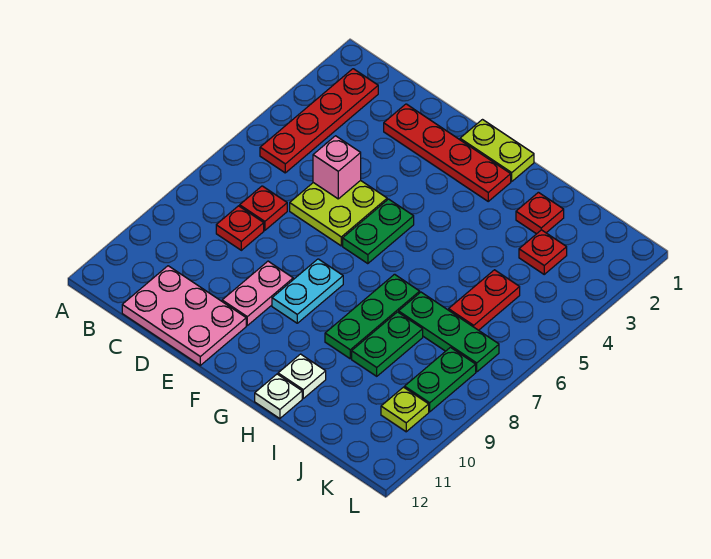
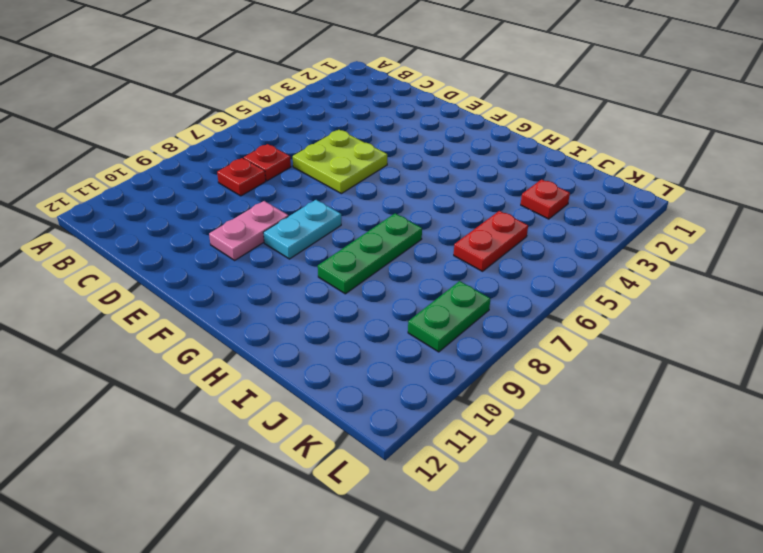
none -> red plate B2:B5 level 1
none -> pink plate C11:E12 level 1
none -> red plate D2:G2 level 1

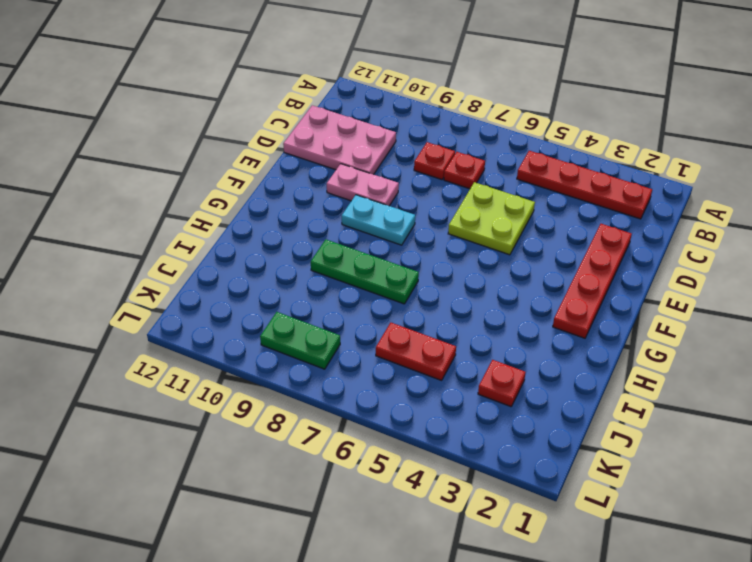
pink plate C10:D12 level 1 -> pink plate C11:E12 level 1
none -> lime plate F1:G1 level 1
none -> green plate F5:F6 level 1
none -> white plate H11 level 1

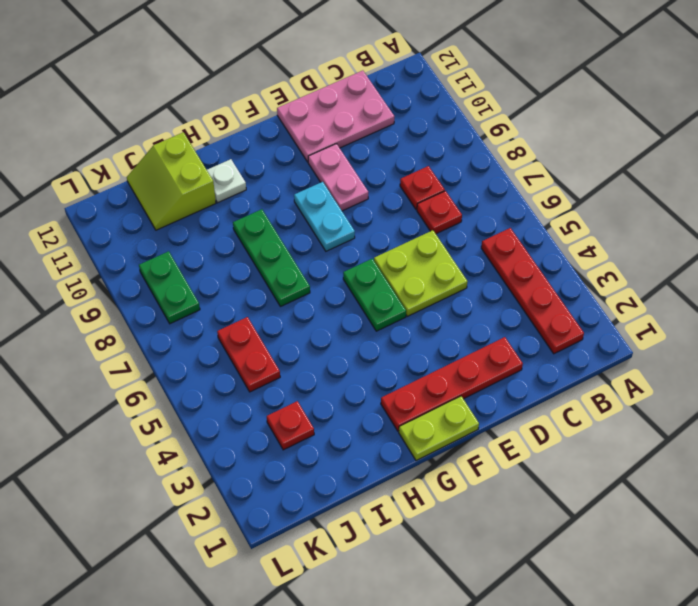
lime slope I11:J12 level 1 top I -> none
none -> white plate H12 level 1
none -> red plate I2 level 1
none -> green plate I7:K7 level 1

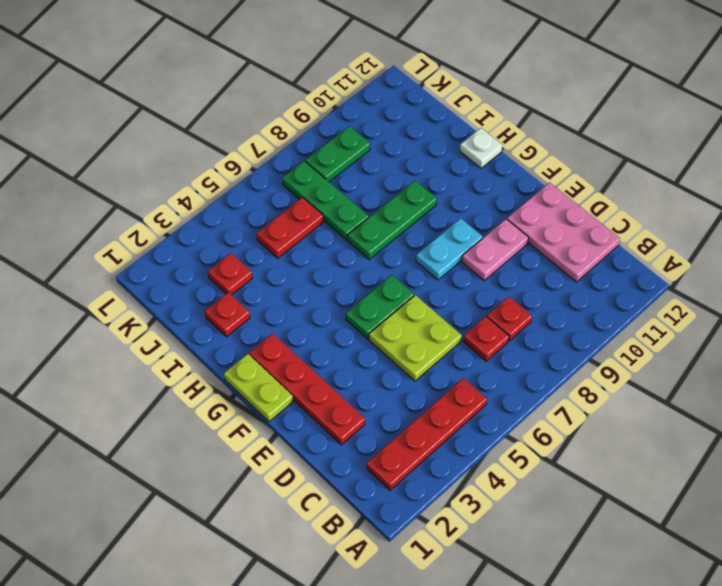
none -> white plate H11 level 1
none -> green plate I8:I9 level 1
none -> lime plate K10 level 1

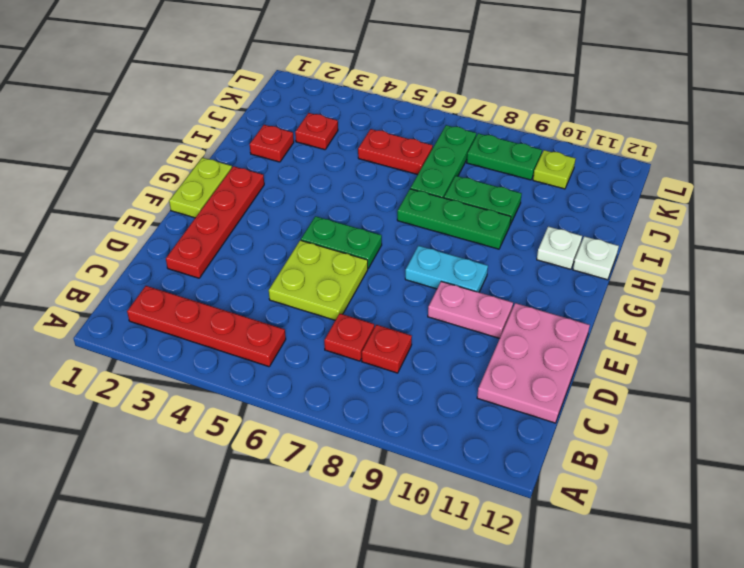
none -> pink brick D5 level 2

